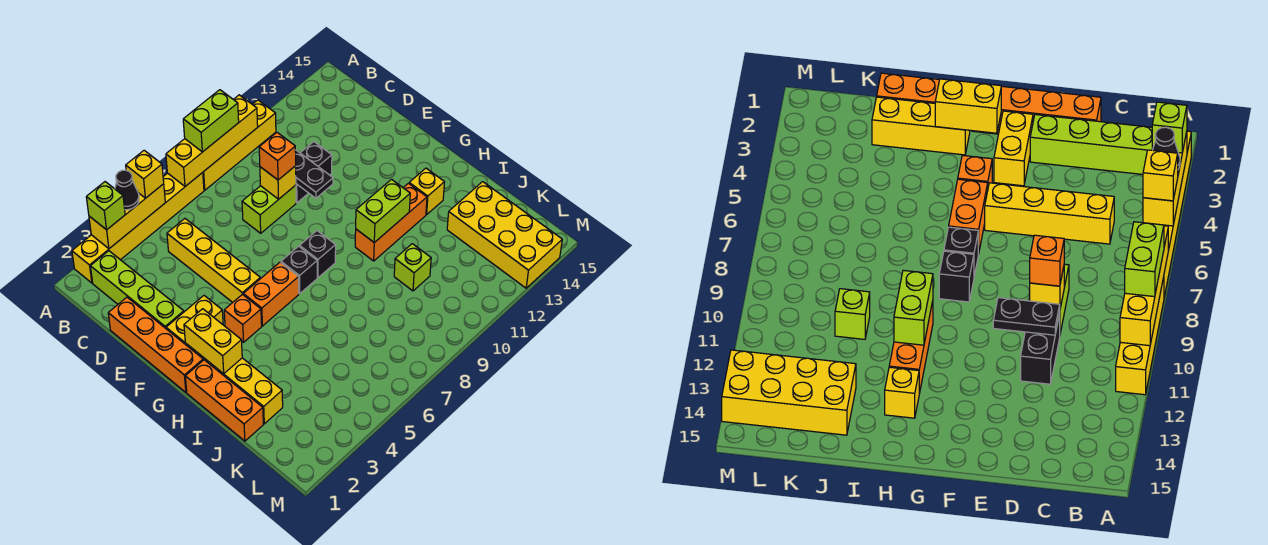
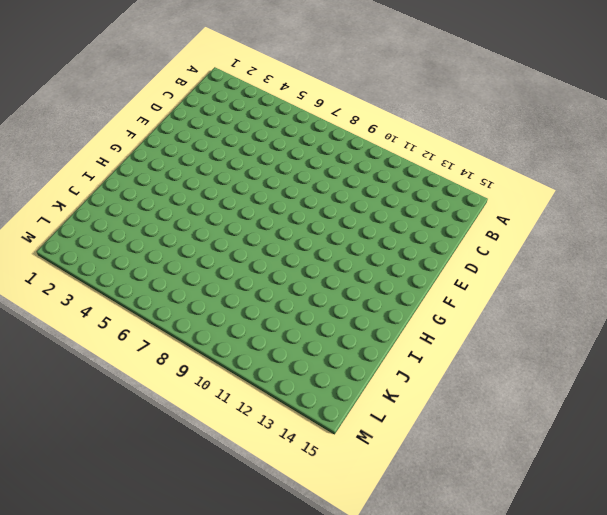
none -> yellow brick A2:A7 level 1
none -> yellow brick A8:A11 level 1
none -> lime brick B2:E2 level 1

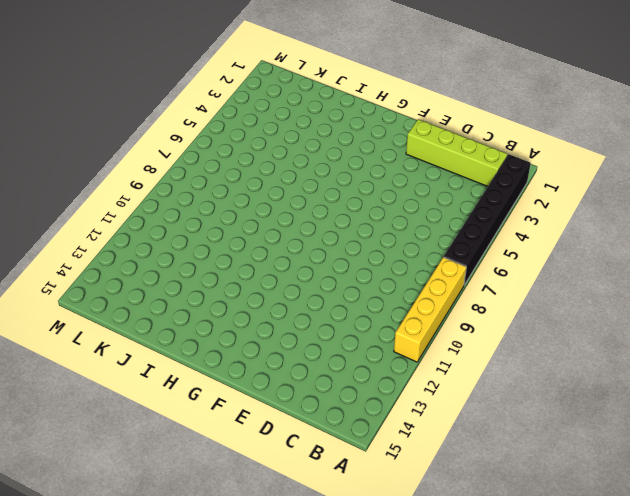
black brick A2:A7 level 1 -> yellow brick A2:A7 level 1
none -> yellow brick C5:F5 level 1
none -> orange brick D1:G1 level 1
none -> lime brick D8:D9 level 1

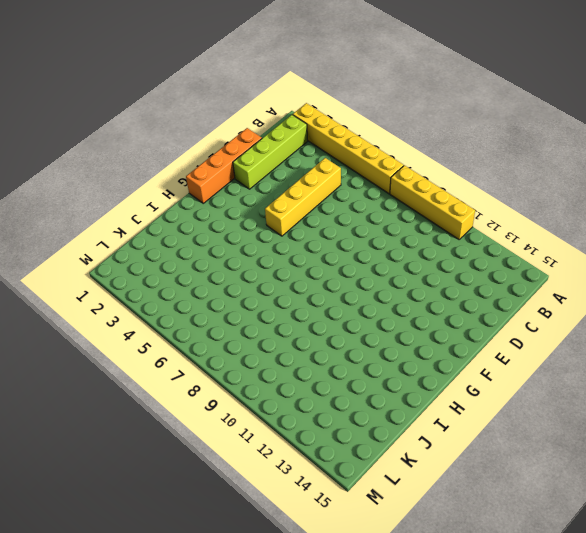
none -> lime brick D8:D9 level 1
none -> black brick D10:D11 level 1
none -> yellow brick F2:F3 level 1

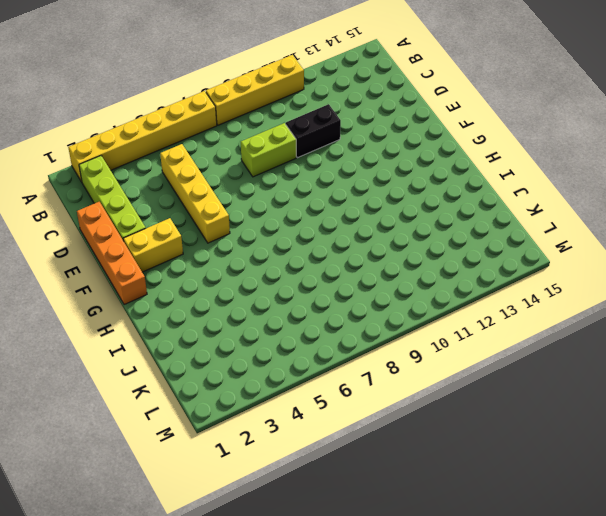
none -> orange brick G4 level 1
none -> orange brick G5:G6 level 1
none -> black brick G7 level 1

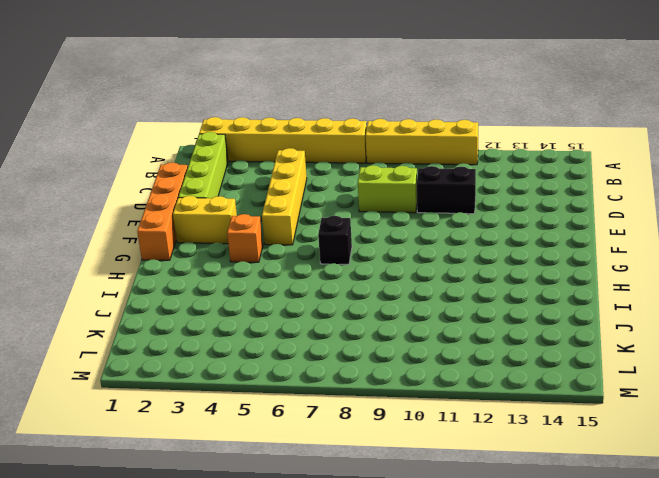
none -> orange brick G5:G6 level 1
none -> black brick G8 level 1
none -> orange brick H1:J1 level 1

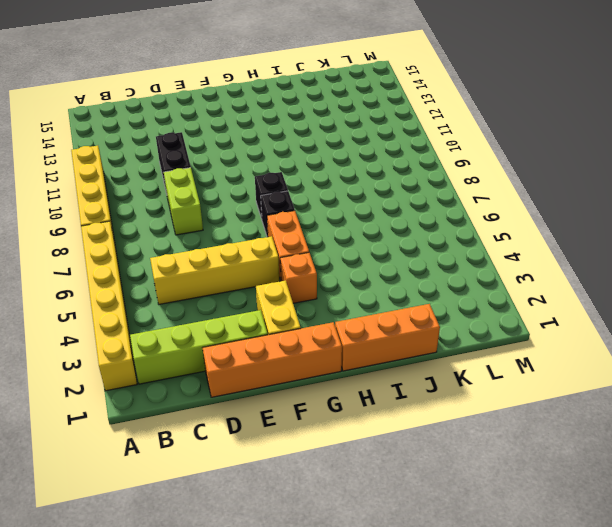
none -> yellow brick H2:J2 level 1
none -> orange brick H10:H12 level 1
none -> yellow brick H13 level 1

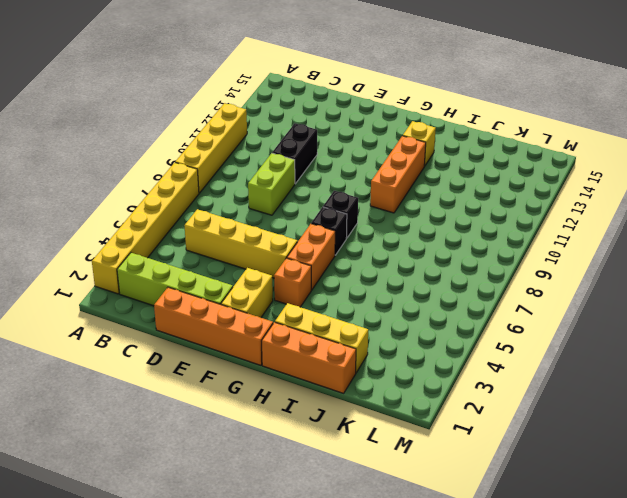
none -> lime brick J10 level 1
none -> yellow brick J13:M14 level 1
none -> yellow brick A3:A5 level 2

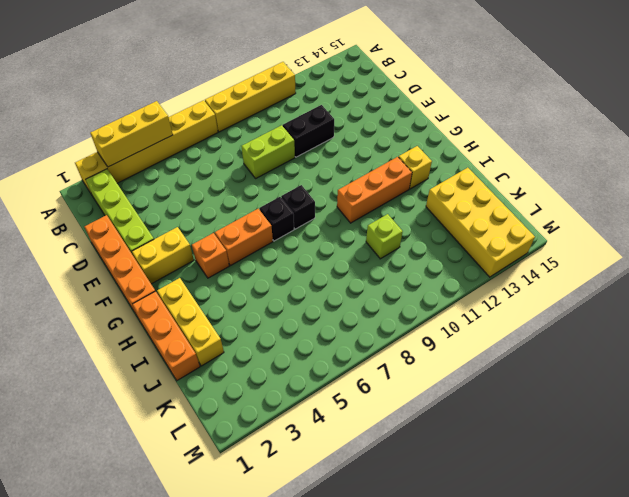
none -> yellow brick C5:F5 level 1
none -> yellow brick A7:A10 level 2
none -> yellow brick D9 level 2

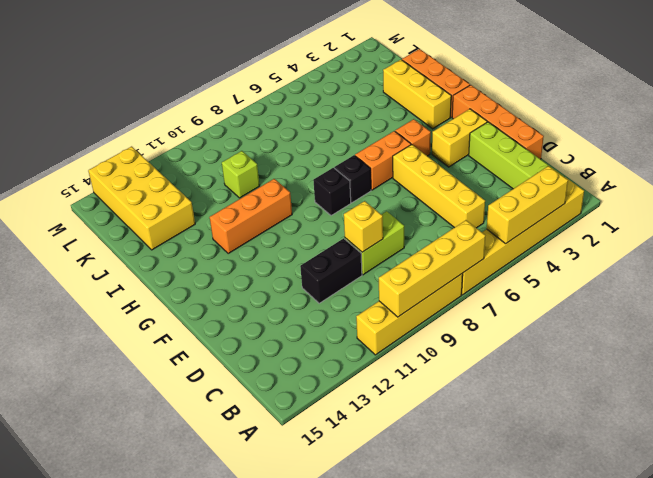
none -> yellow brick H13 level 1
none -> black plate D10:E10 level 2
none -> yellow brick G2:H2 level 2

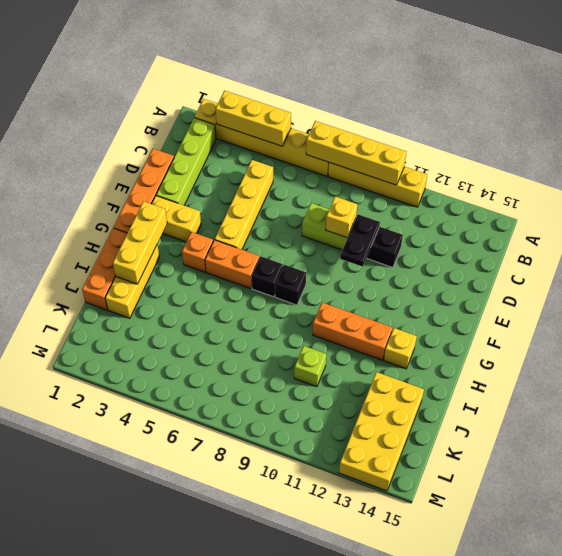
yellow brick G2:I2 level 2 -> yellow brick G2:H2 level 2
none -> lime brick H10:H11 level 2
none -> lime brick A3 level 3
none -> black cone A4 level 3

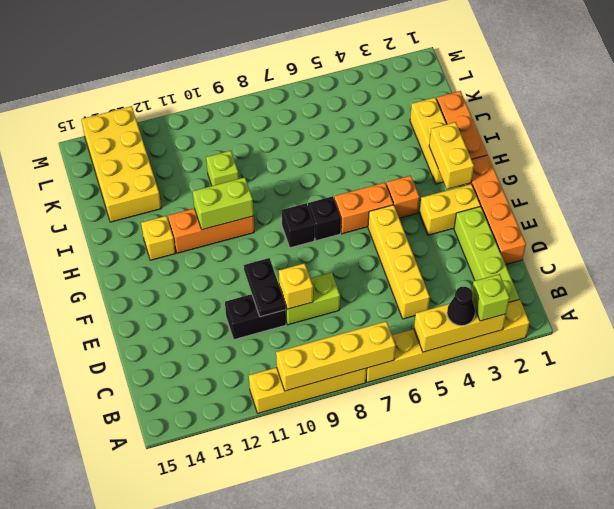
none -> yellow brick A5 level 3
none -> lime brick A8:A9 level 3
none -> orange brick D9 level 3

